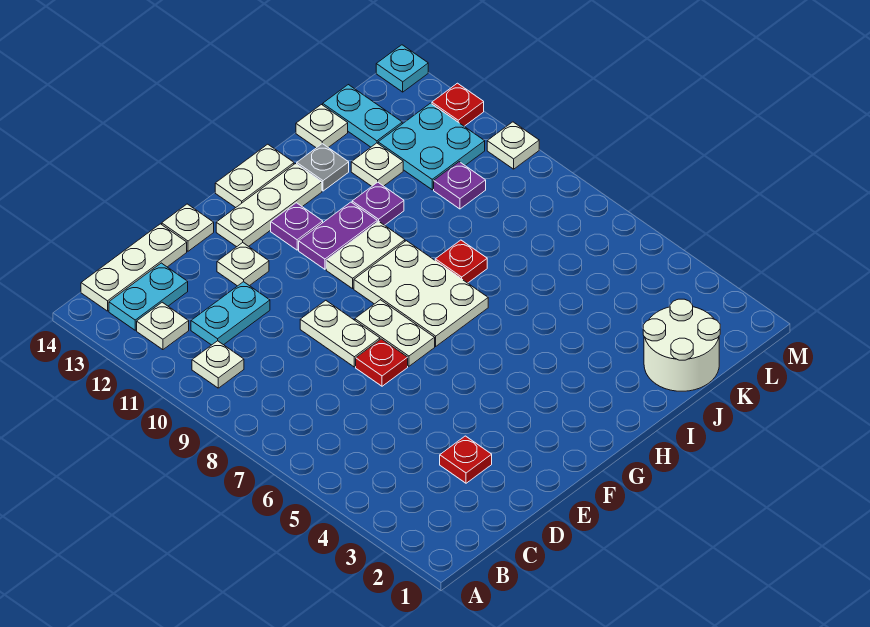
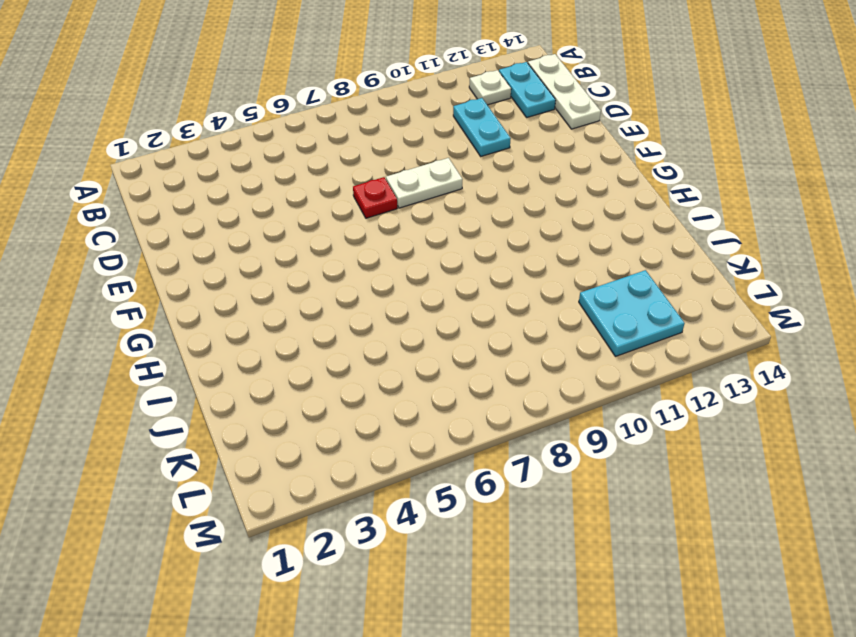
none -> white plate B10 level 1
none -> red plate D3 level 1
none -> white plate E12 level 1

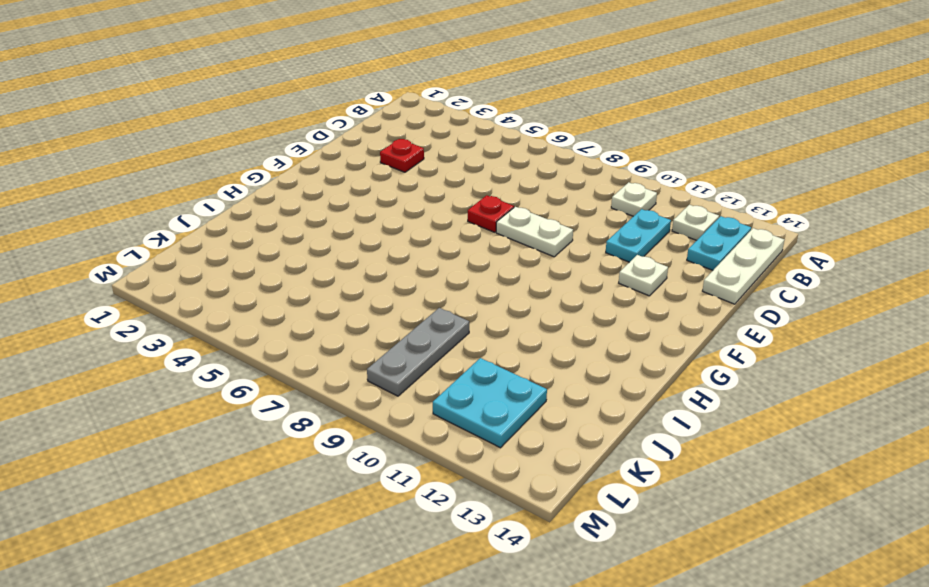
grey plate J9:L9 level 1 -> none
none -> white plate E14 level 1
none -> white plate F7:F8 level 1
none -> white plate F13:H13 level 1

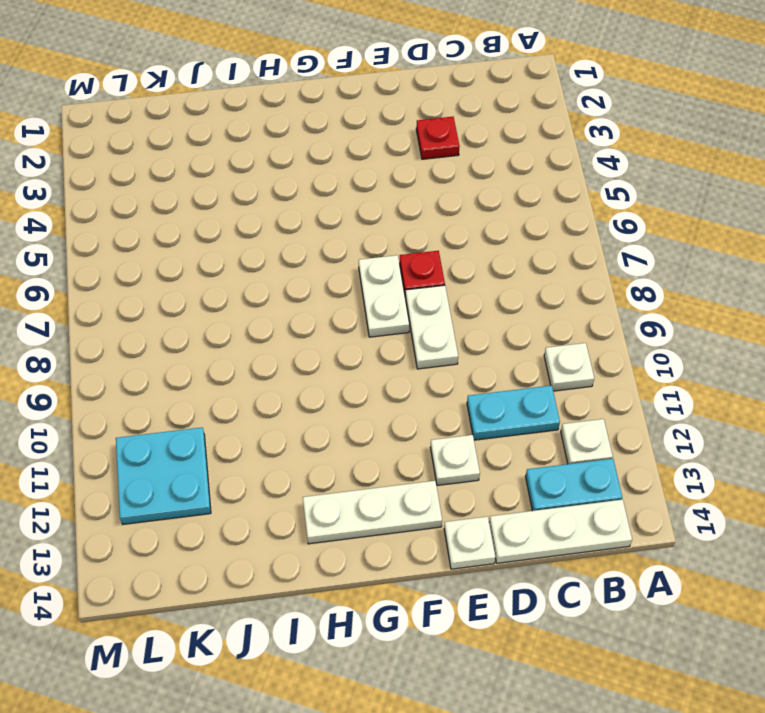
none -> white plate G7:H9 level 1
none -> white plate G10:H10 level 1
none -> purple plate G11:H11 level 1

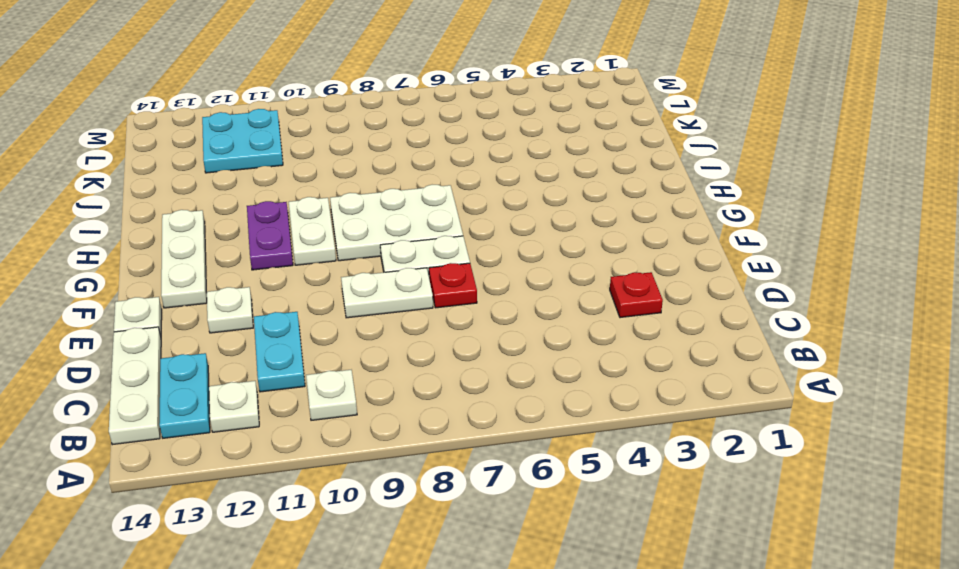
none -> purple plate G12 level 1
none -> white plate G14:H14 level 1
none -> red plate I8 level 1

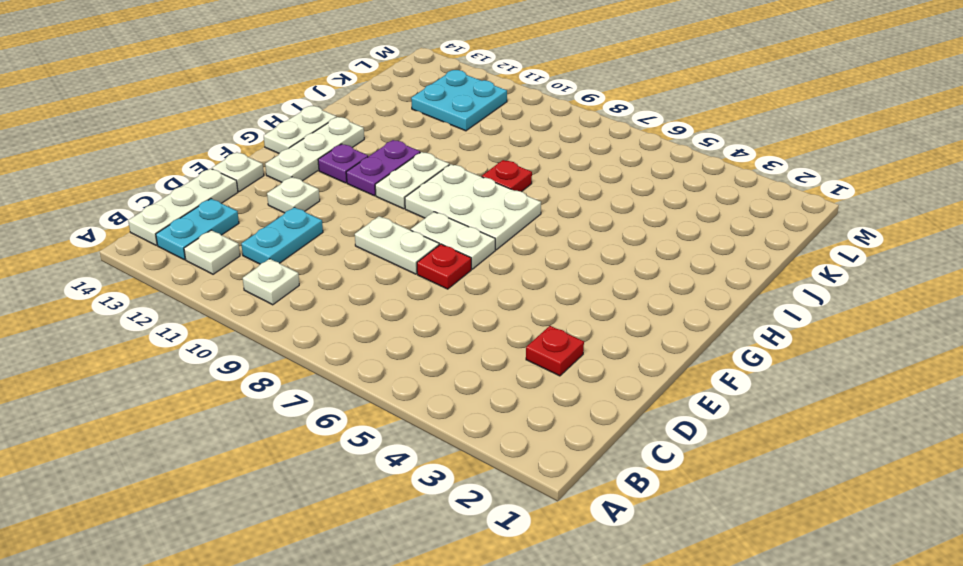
none -> purple plate I11 level 1
none -> grey plate I13 level 1
none -> white round brick J1:K2 level 1

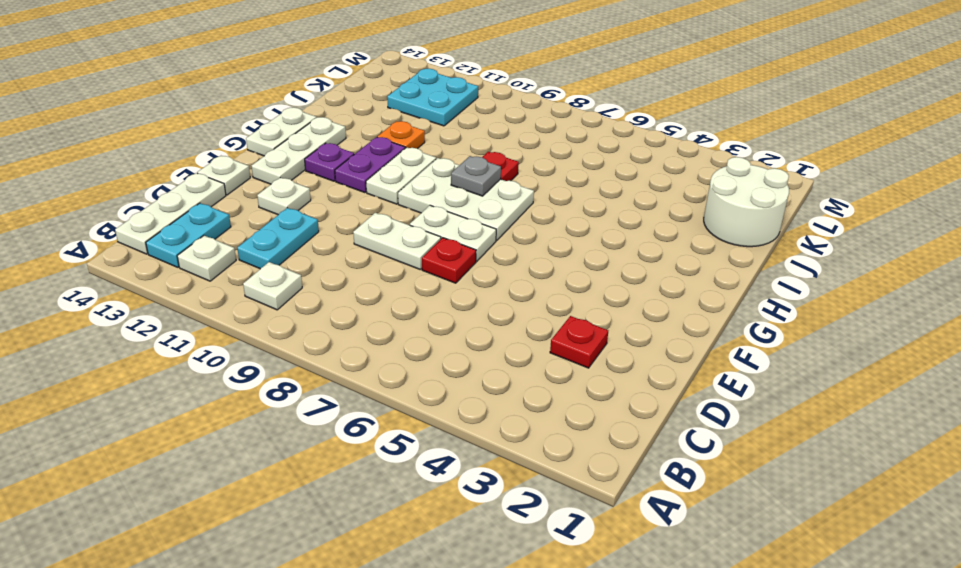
grey plate H8 level 2 -> grey plate I13 level 1
orange plate I11 level 1 -> purple plate I11 level 1
none -> white plate J12 level 1
none -> white plate J14 level 1
none -> purple plate K10 level 1

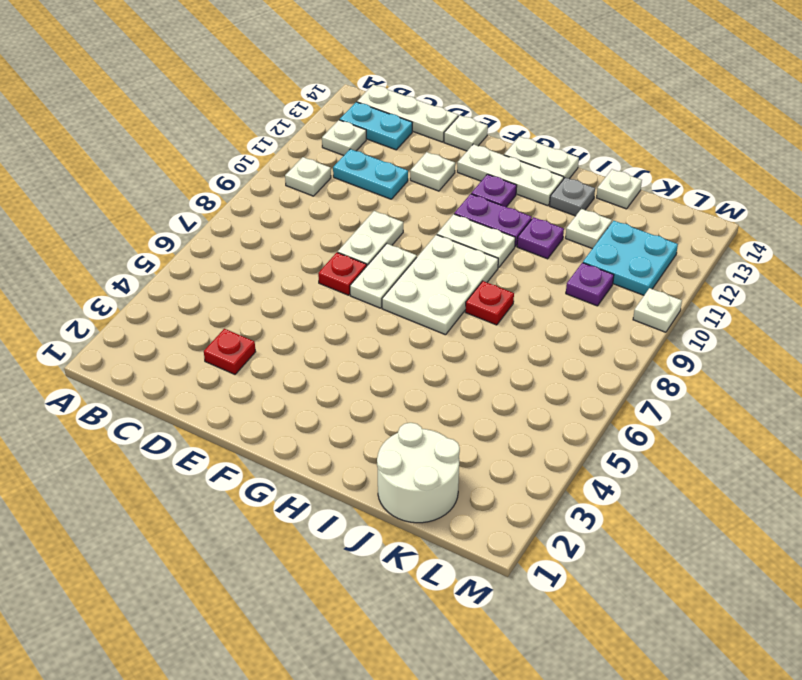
none -> cyan plate K13:K14 level 1
none -> red plate M12 level 1
none -> cyan plate M14 level 1

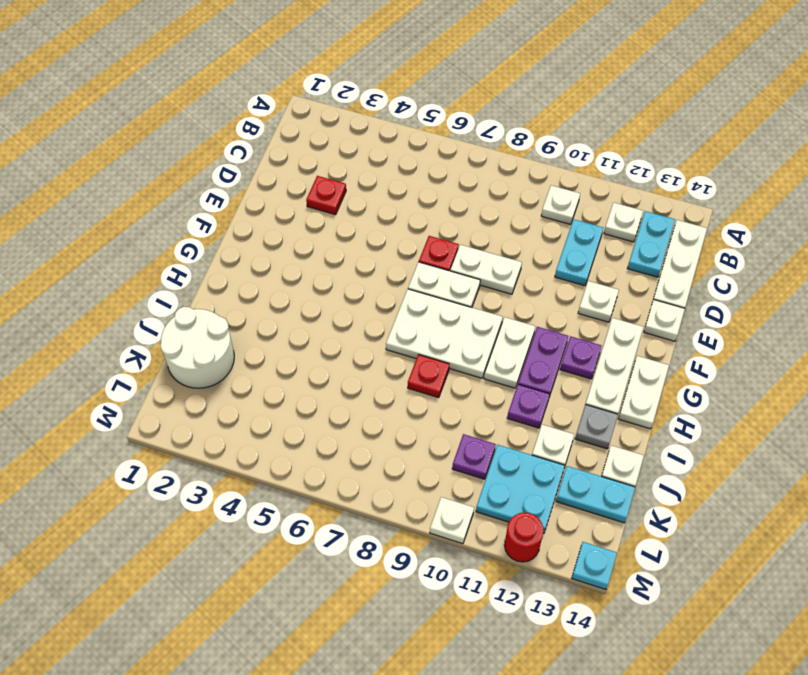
red round brick M12 level 1 -> red plate M12 level 1

